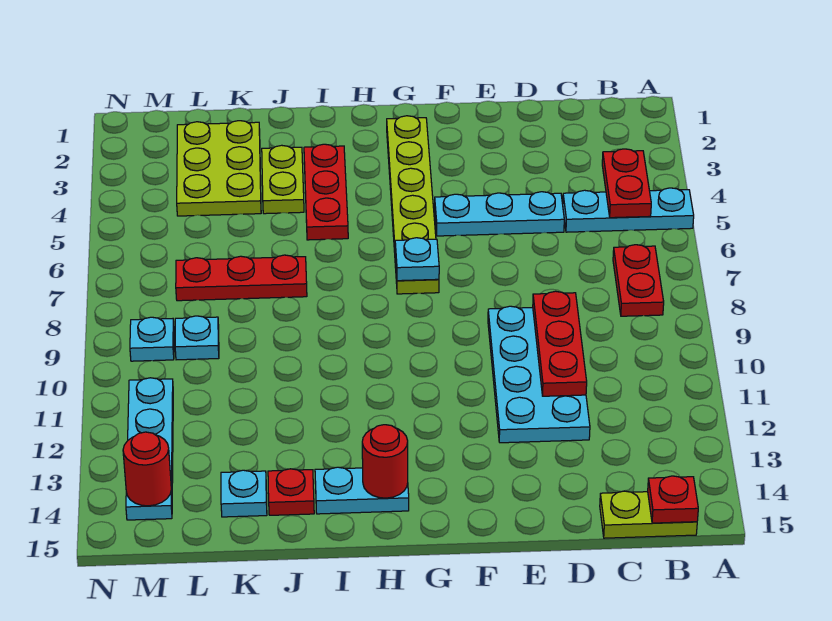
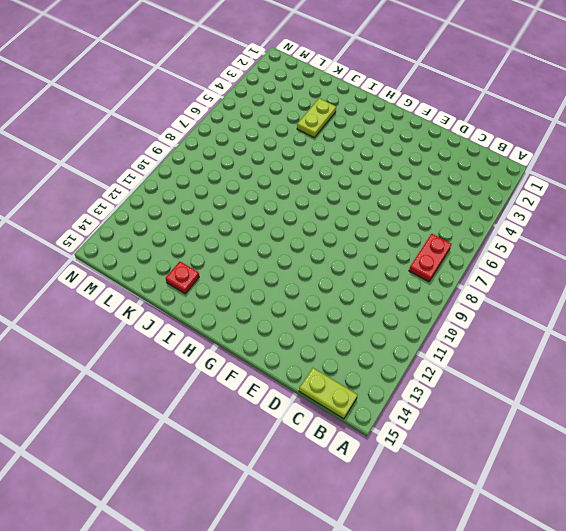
none -> cyan plate A5:C5 level 1
none -> cyan plate D5:F5 level 1
none -> cyan plate D9:E12 level 1

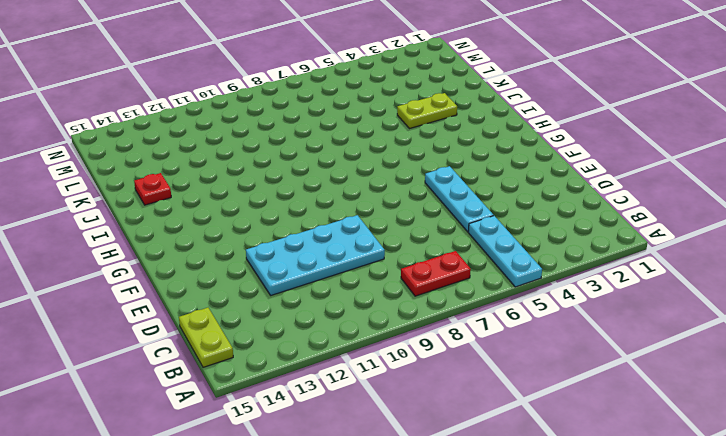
none -> lime plate G2:G7 level 1
none -> cyan plate H14:I14 level 1
none -> red plate I3:I5 level 1

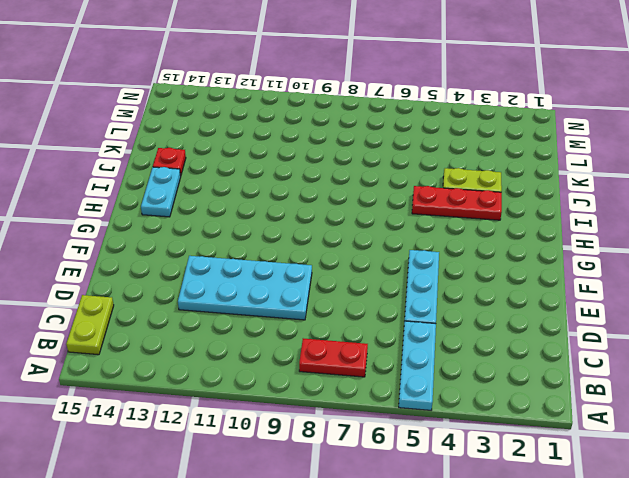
none -> lime plate G2:G7 level 1
none -> red plate J7:L7 level 1
none -> lime plate K2:L4 level 1

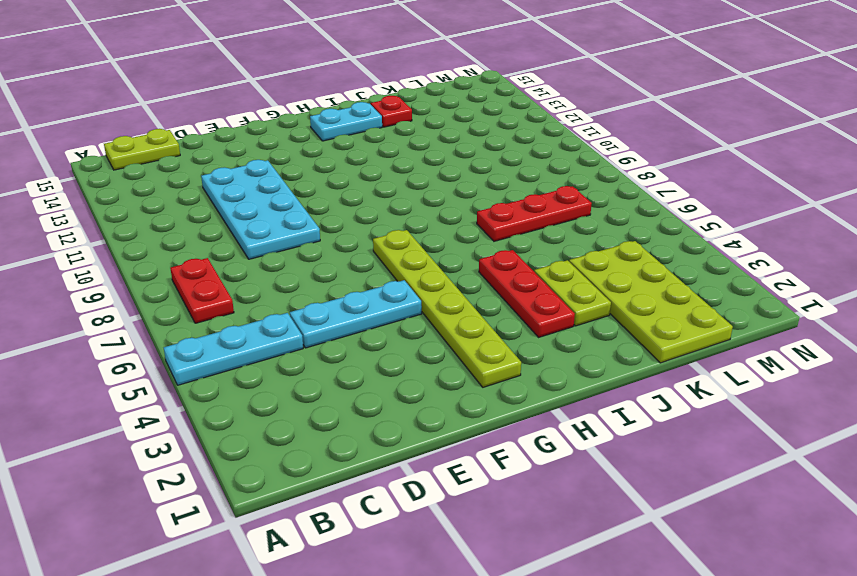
lime plate K1:L4 level 1 -> lime plate K2:L4 level 1
none -> cyan plate K14 level 1
none -> cyan plate L9 level 1
none -> cyan plate M9 level 1

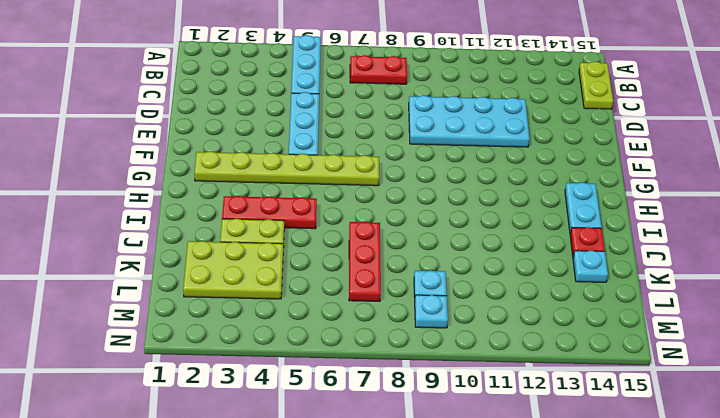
none -> cyan plate M11:M14 level 1
none -> red plate B4:B5 level 2
none -> red plate B15 level 2

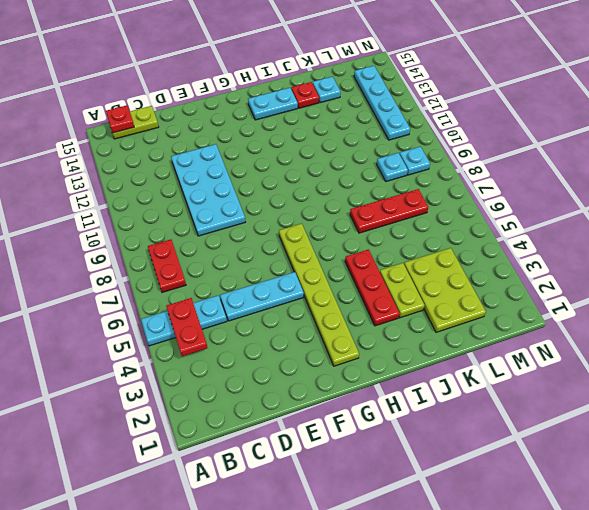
none -> red plate D9:D11 level 2
none -> cyan plate G7 level 2
none -> red round brick H14 level 2

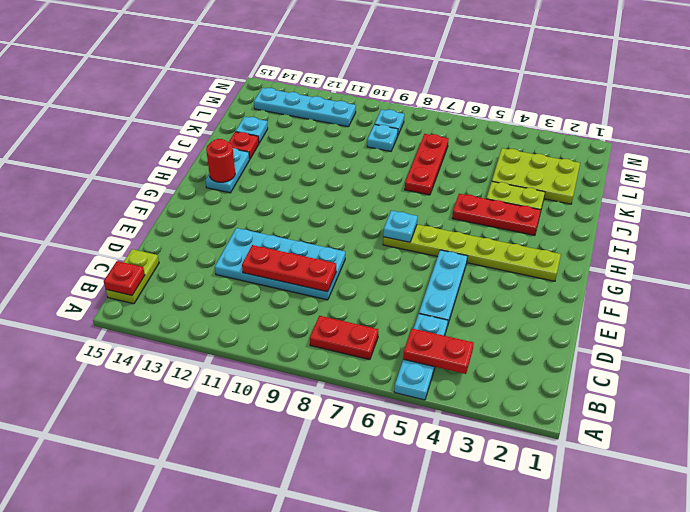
none -> red round brick M14 level 2

